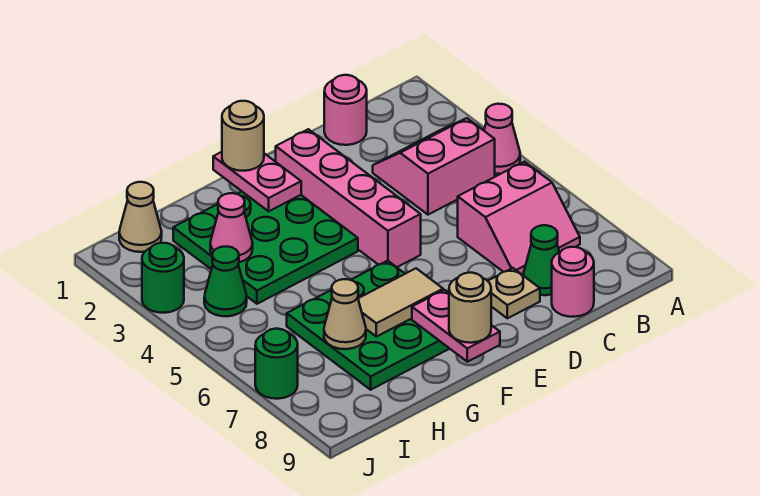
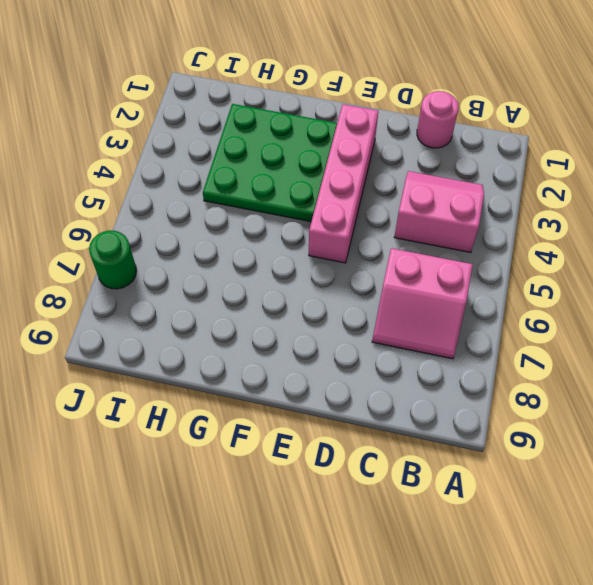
none -> pink cone A4 level 1
none -> green cone C8 level 1
none -> pink round brick C9 level 1

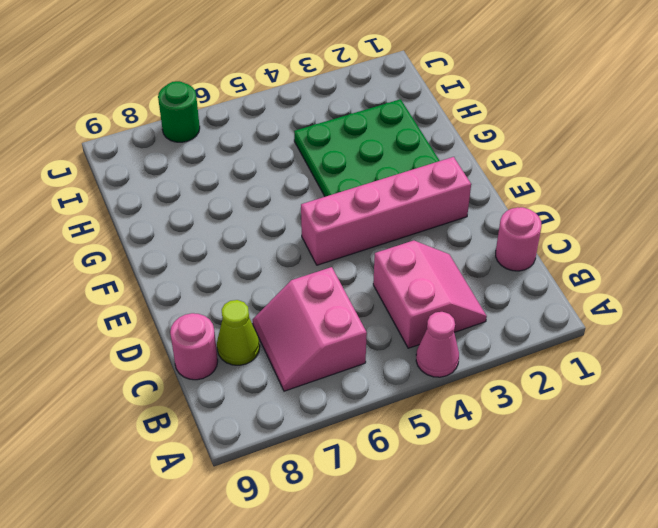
lime cone C8 level 1 -> green cone C8 level 1
none -> tan plate D8 level 1
none -> green plate F6:H8 level 1
none -> tan cone I1 level 1

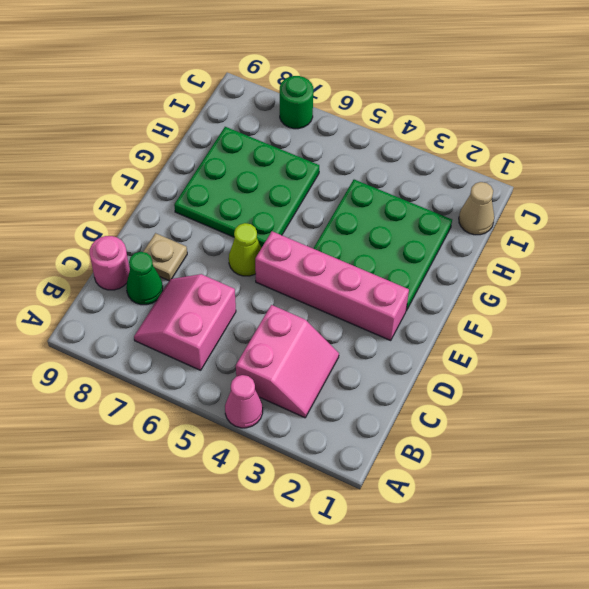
lime cone E6 level 1 -> none
none -> pink round brick C1 level 1
none -> green cone I4 level 1
none -> green round brick J3 level 1

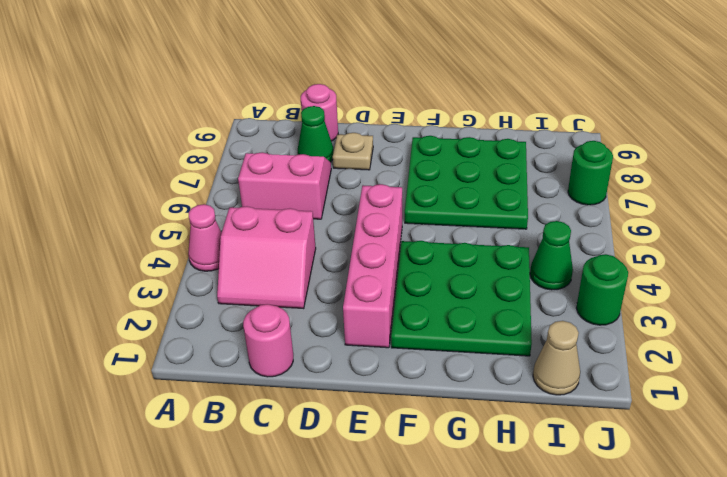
none -> pink plate F1:F2 level 2
none -> tan tile F7:G7 level 2
none -> pink plate F8:F9 level 2

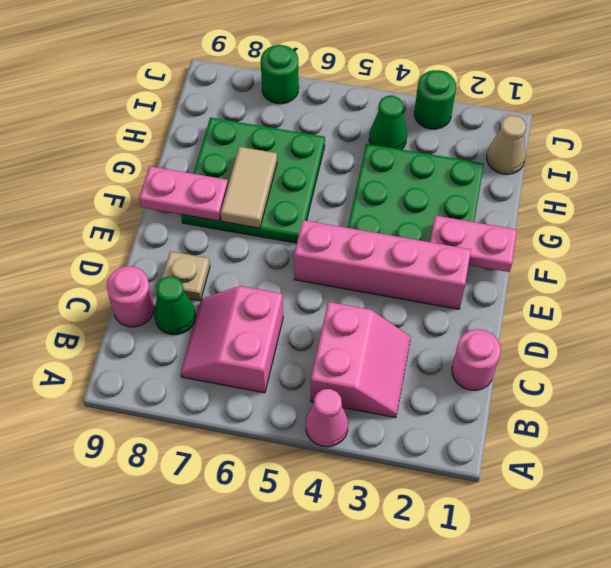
none -> pink cone H3 level 2
none -> tan cone H7 level 2
none -> tan round brick F1 level 3

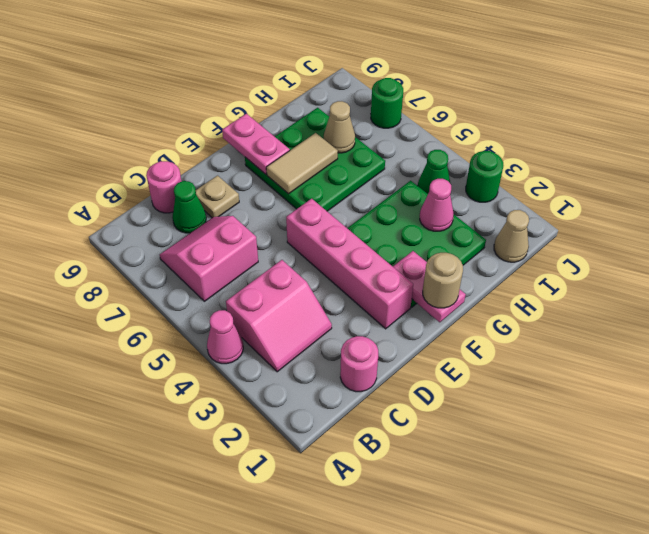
none -> tan round brick F9 level 3

